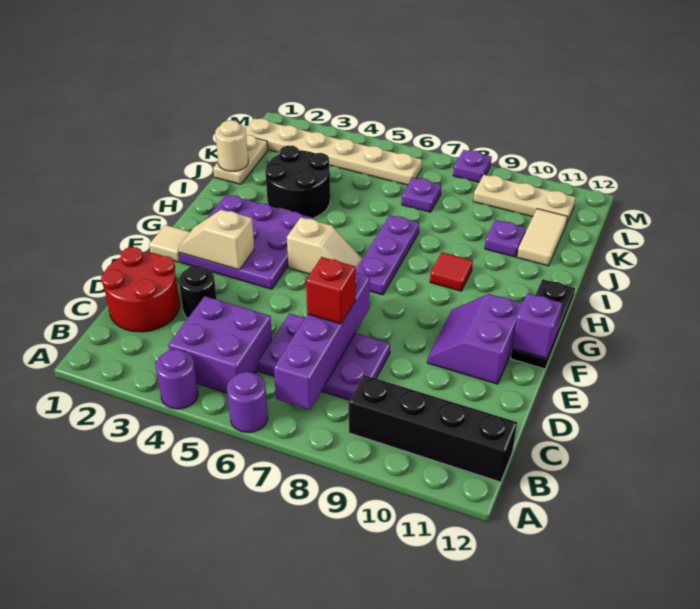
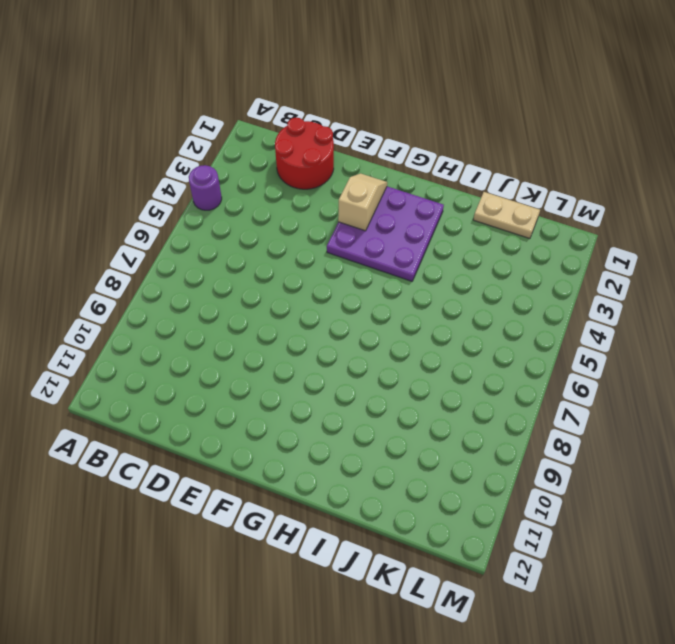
none -> purple round brick A6 level 1
none -> purple brick B4:C5 level 1
none -> black brick B9:B12 level 1

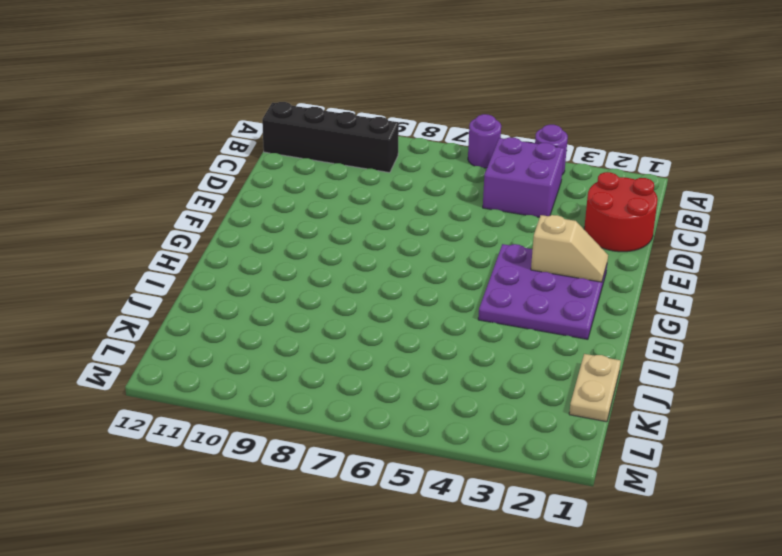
none -> purple plate C6:D8 level 1
none -> black round brick D3 level 1
none -> purple slope E10:F11 level 1 top 11

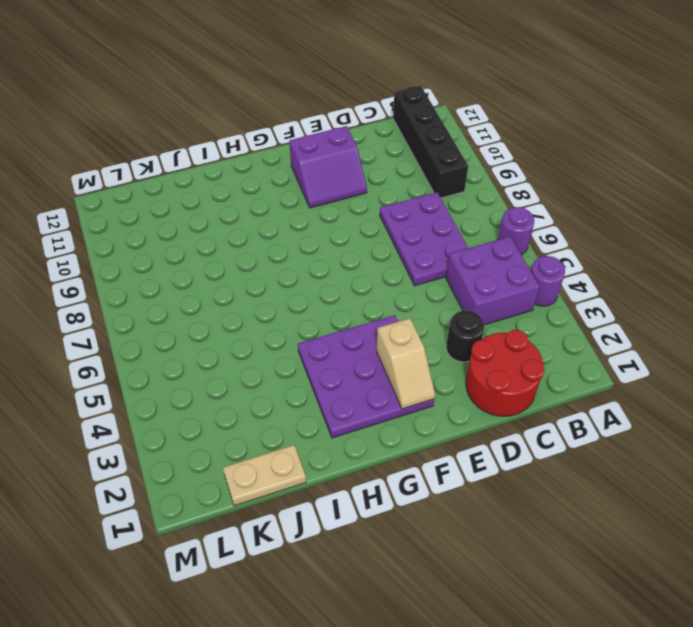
none -> tan tile F1 level 1
none -> black plate F12:H12 level 1
none -> tan slope G5:G6 level 1 top 5

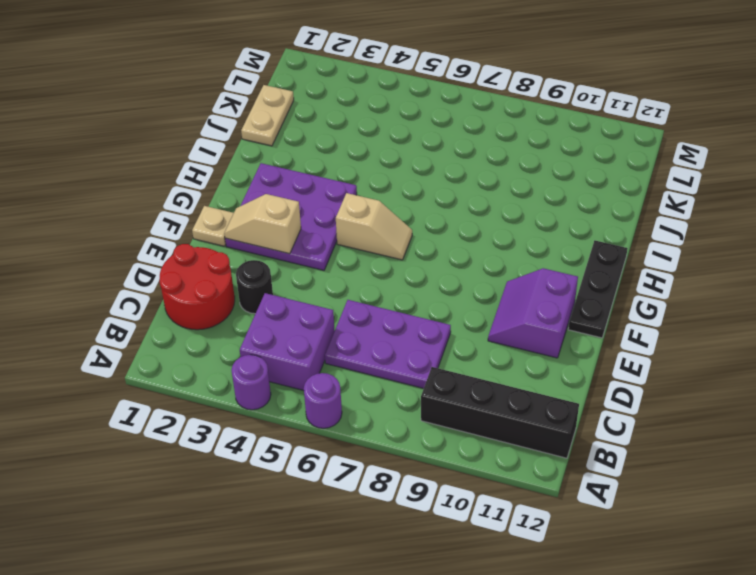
tan plate F1 level 1 -> tan tile F1 level 1
none -> purple plate G7:I7 level 1
none -> red tile H9 level 1
none -> black round brick I3:J4 level 1

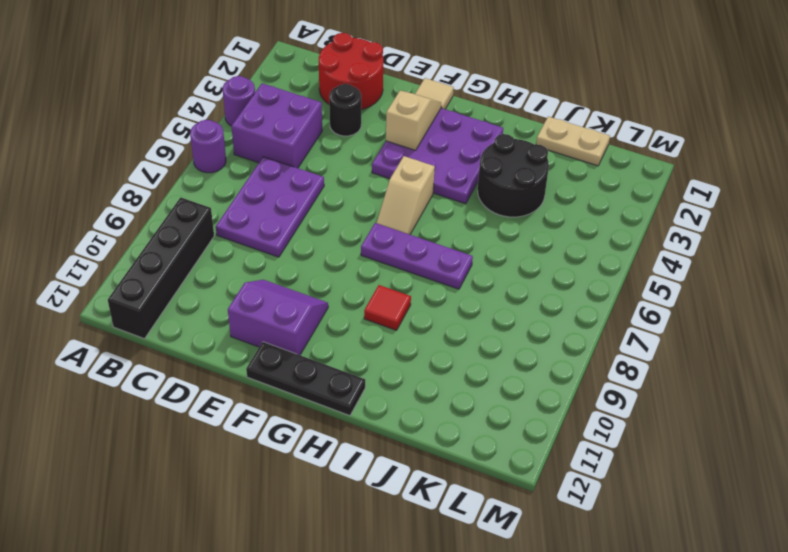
none -> purple plate J10 level 1
none -> tan tile J11:K11 level 1
none -> purple plate K7 level 1

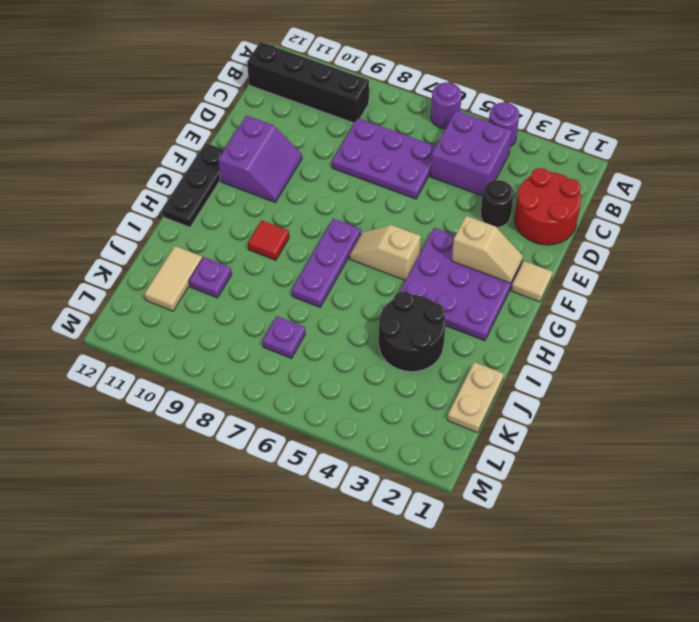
none -> tan plate L1:L6 level 1
none -> tan plate L9:L11 level 1
none -> purple plate M8 level 1

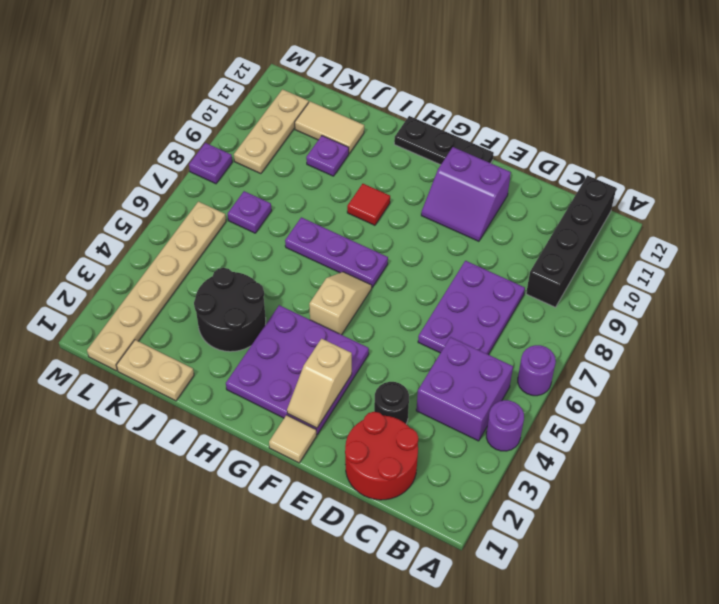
none -> purple brick B7:E7 level 2
none -> purple brick F12 level 2
none -> tan round brick J1 level 2

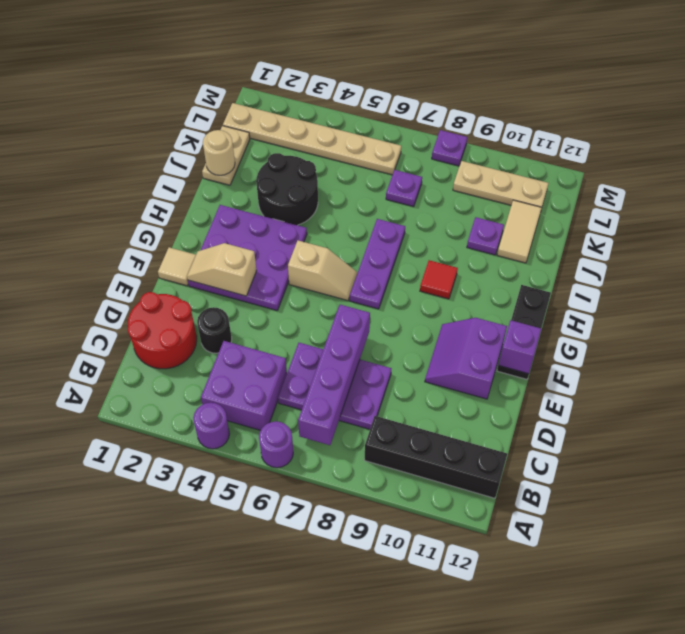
none -> red brick D7 level 3

